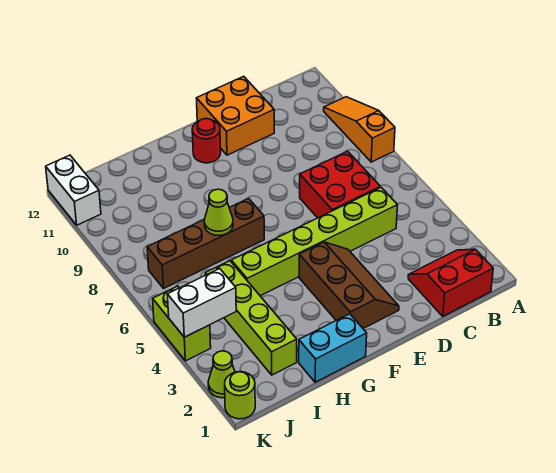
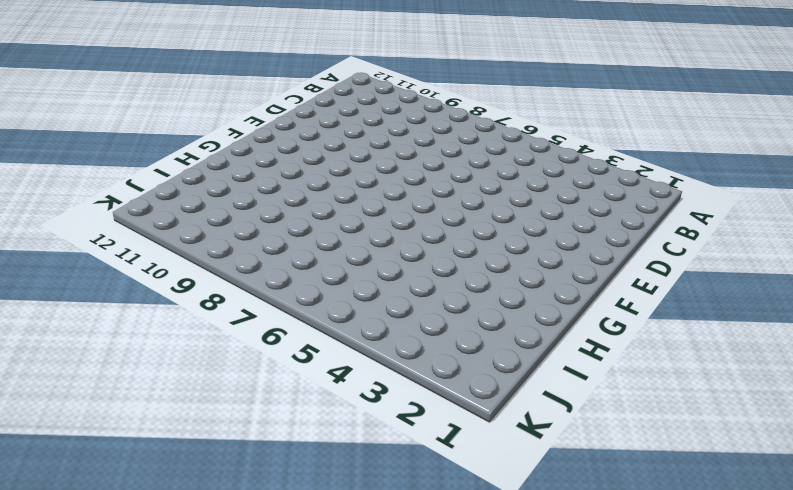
none -> orange slope A8:A10 level 1 top 8
none -> red slope B1:C2 level 1 top 1
none -> lime brick C5:H5 level 1

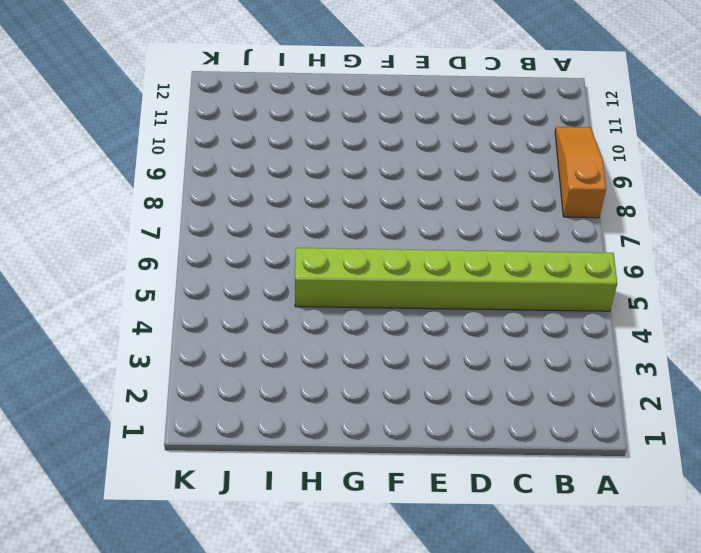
lime brick A5:H5 level 1 -> lime brick C5:H5 level 1
none -> red slope B1:C2 level 1 top 1
none -> red brick C6:D7 level 1
none -> orange brick D11:E12 level 1

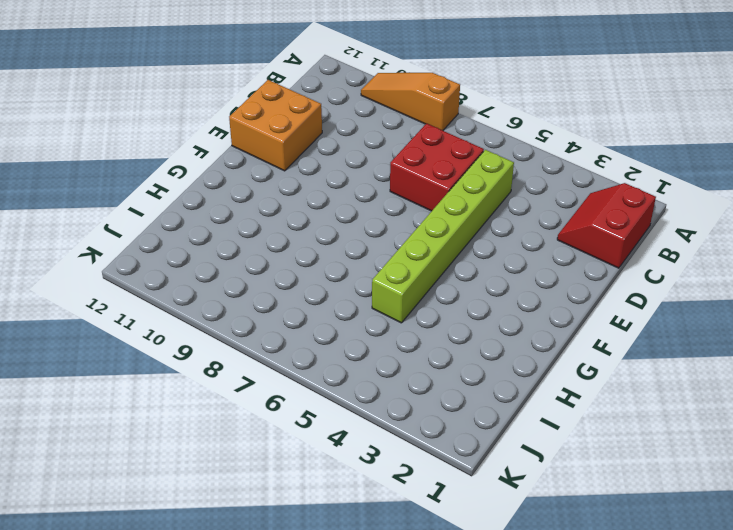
none -> brown slope E2:F4 level 1 top F
none -> red round brick F11 level 1
none -> cyan brick G1:H1 level 1

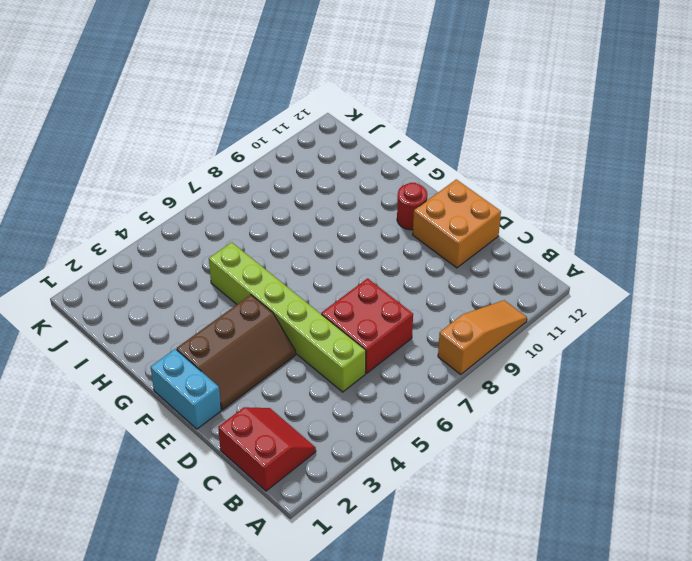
cyan brick E1:F1 level 1 -> cyan brick G1:H1 level 1
none -> brown brick G7:J7 level 1
none -> lime brick I2:I5 level 1
none -> lime round brick K1 level 1

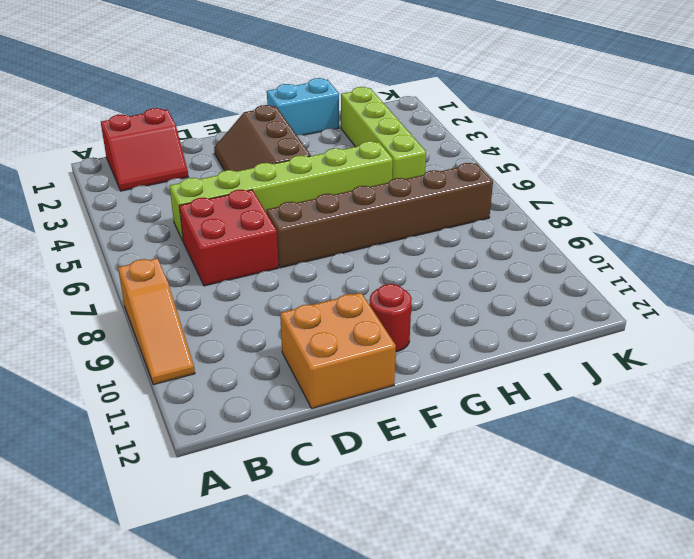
brown brick E7:J7 level 1 -> brown brick G7:J7 level 1
none -> lime round brick K1 level 1
none -> lime cone K2 level 1
none -> lime brick K4:K5 level 1

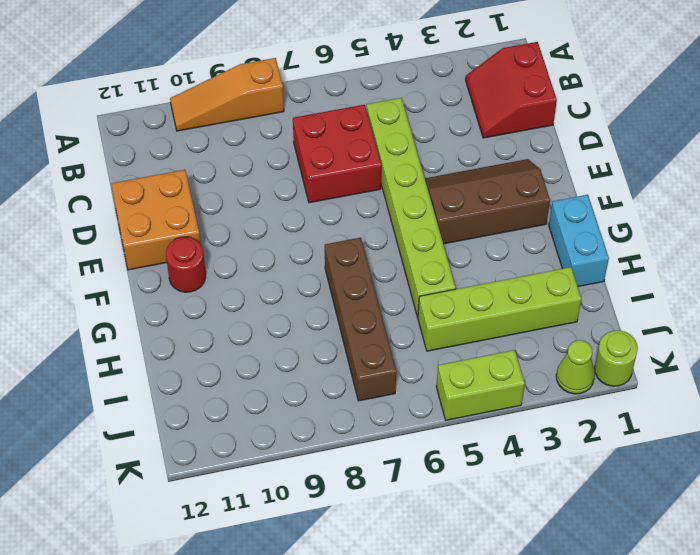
none -> white brick K11:K12 level 1
none -> lime cone H7 level 2
none -> white brick J4:K4 level 2

